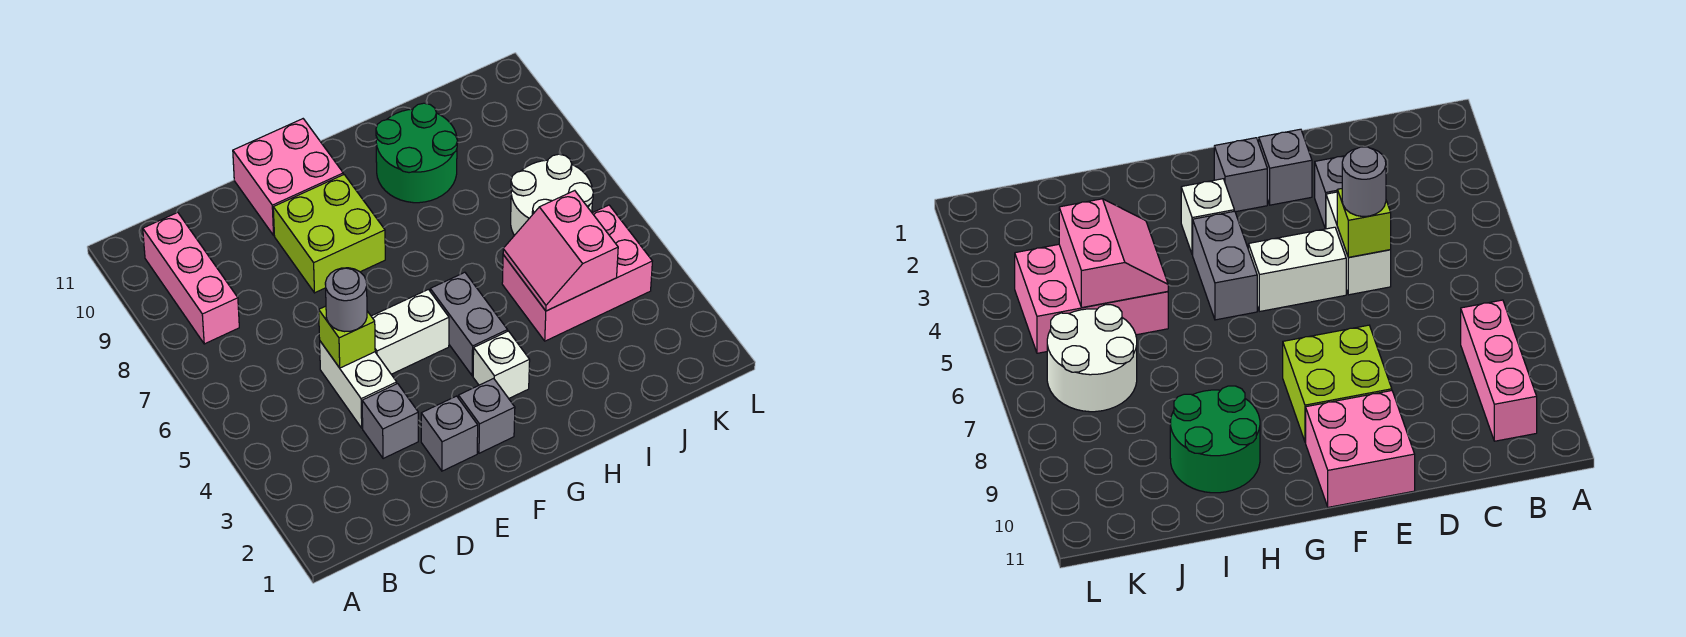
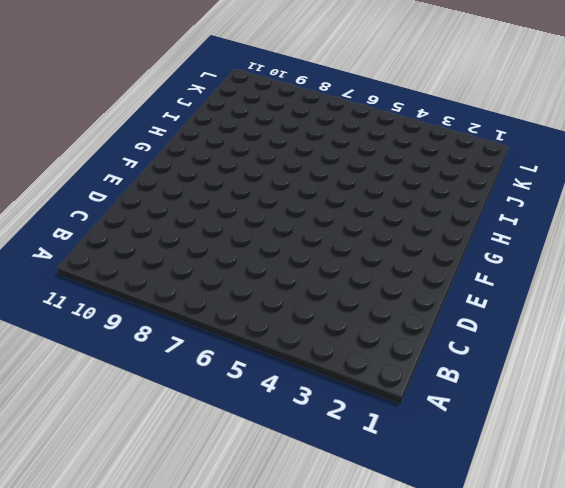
none -> pink brick B8:B10 level 1
none -> grey brick D3 level 1
none -> white brick D4:D5 level 1

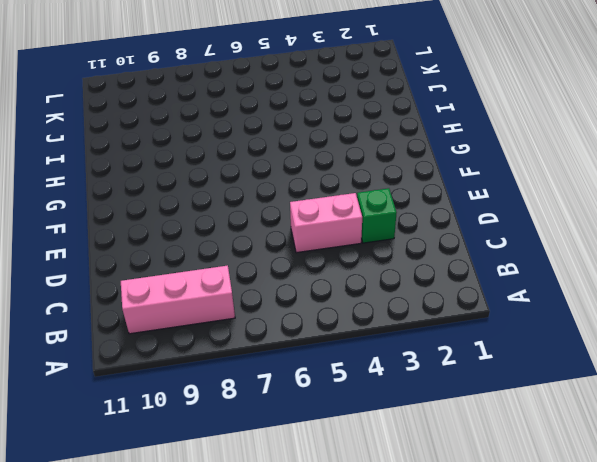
green brick D3 level 1 -> grey brick D3 level 1
pink brick D4:D5 level 1 -> white brick D4:D5 level 1
none -> grey brick E2 level 1
none -> white brick E5:F5 level 1
none -> lime brick E8:F9 level 1

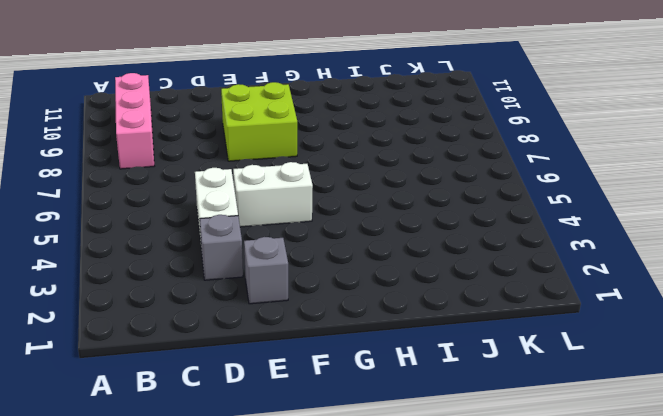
none -> pink brick E10:F11 level 1
none -> grey brick F2 level 1
none -> white brick G3 level 1

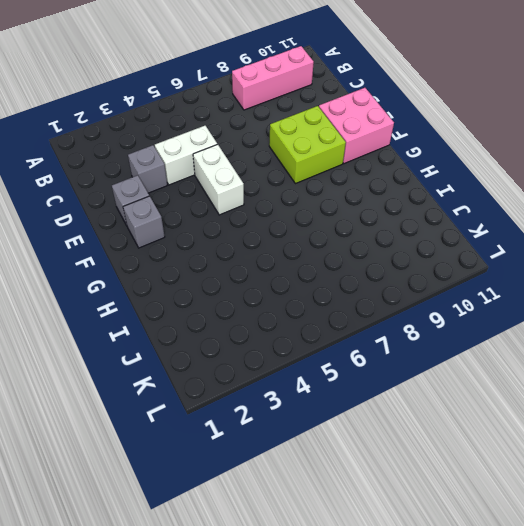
none -> white brick G3 level 1
none -> grey brick G4:G5 level 1
none -> green round brick H9:I10 level 1

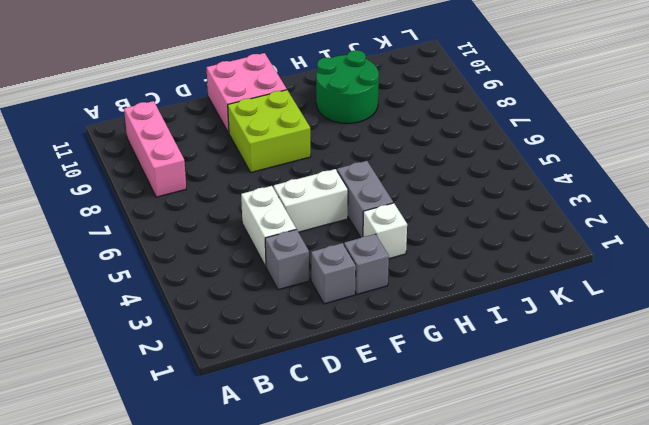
none -> pink brick I4:K5 level 1
none -> white round brick J6:K7 level 1
none -> lime brick D5 level 2

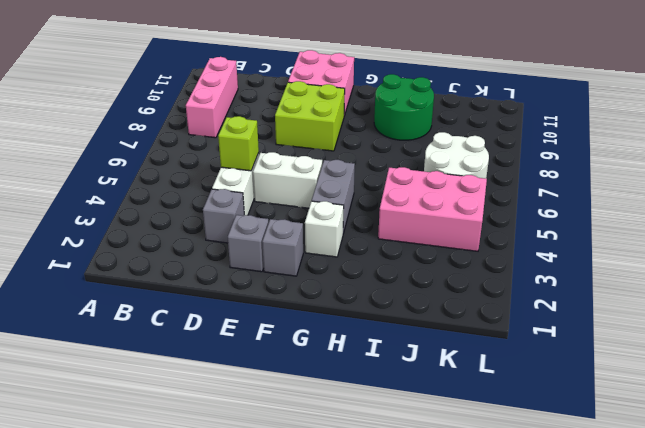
none -> pink slope I4:J5 level 2 top J
none -> grey round brick D5 level 3

